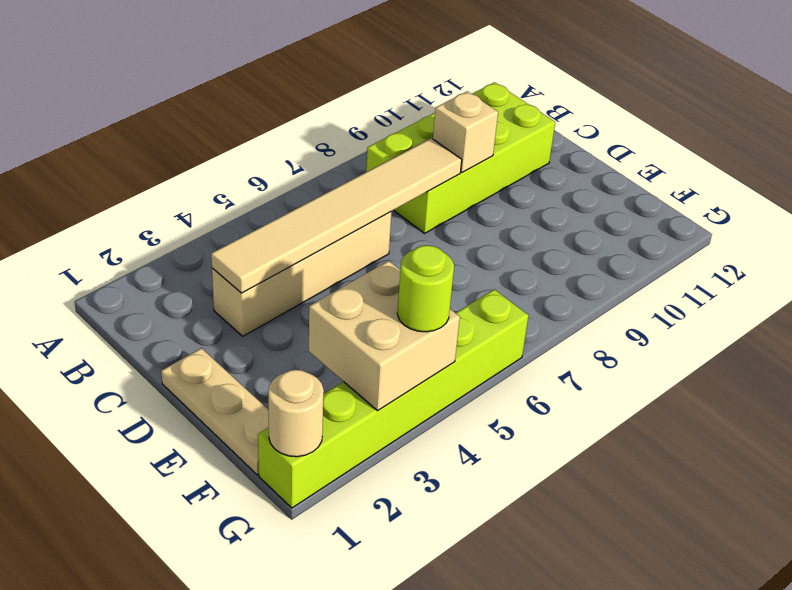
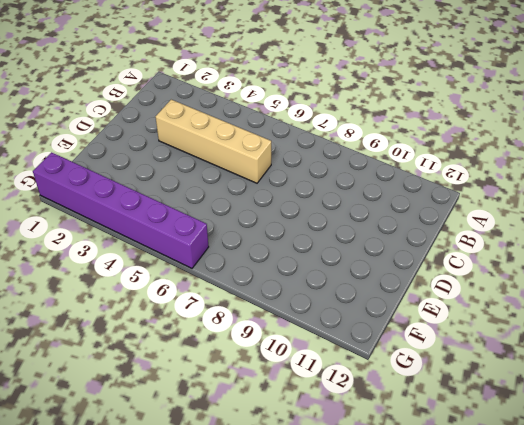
purple brick G1:G6 level 1 -> lime brick G1:G6 level 1
none -> lime brick B8:C11 level 1
none -> tan plate D1:F1 level 1

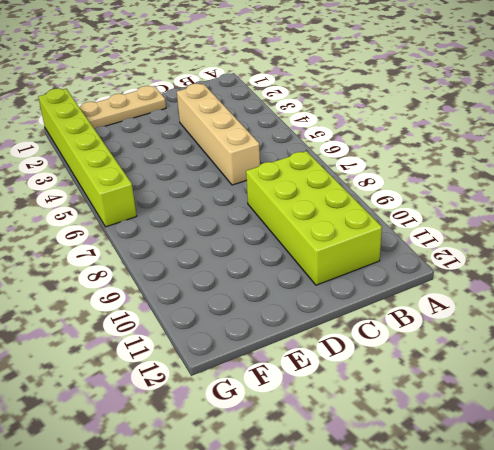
none -> tan tile C3:C8 level 2
none -> tan brick C9 level 2

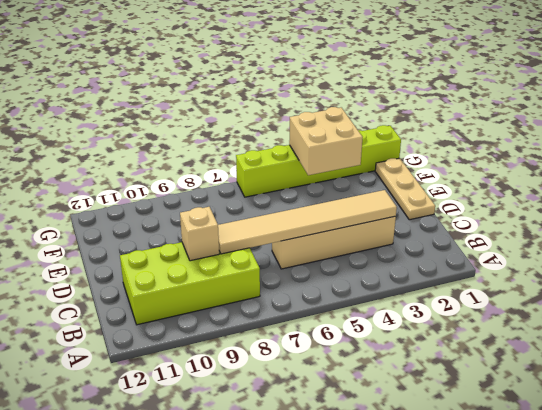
none -> tan round brick G1 level 2
none -> lime round brick G4 level 3

